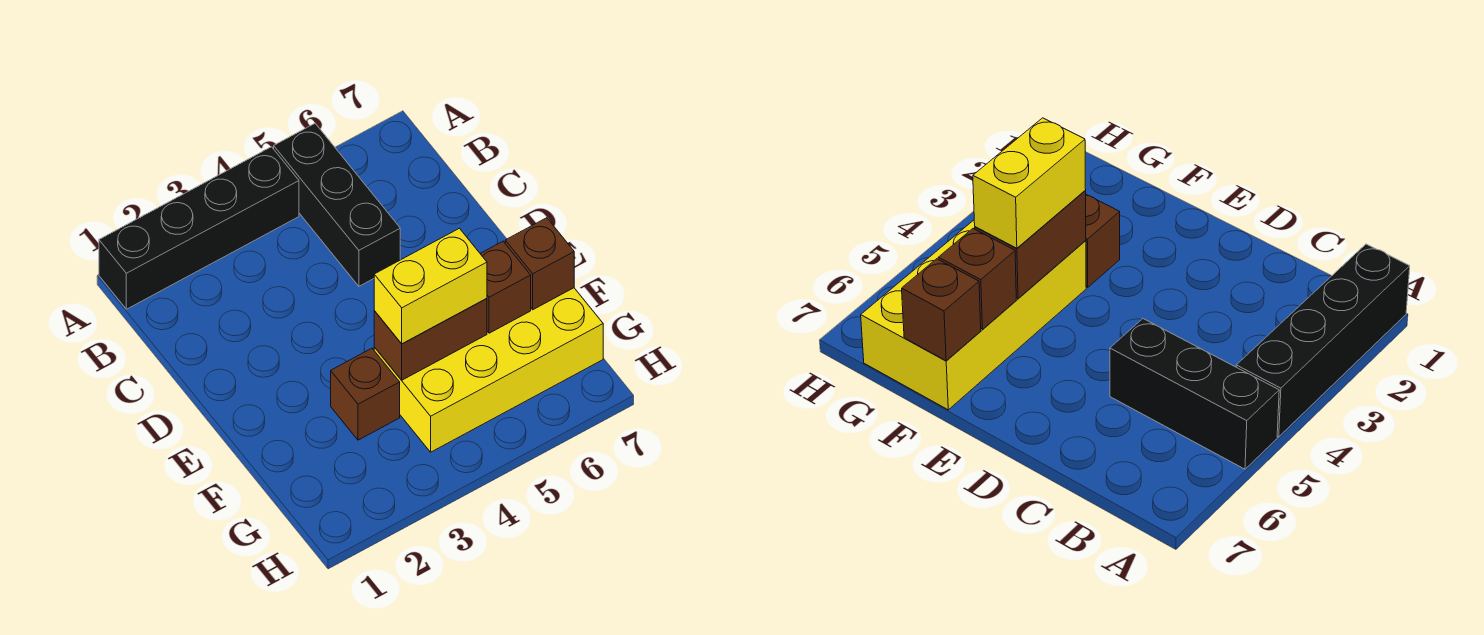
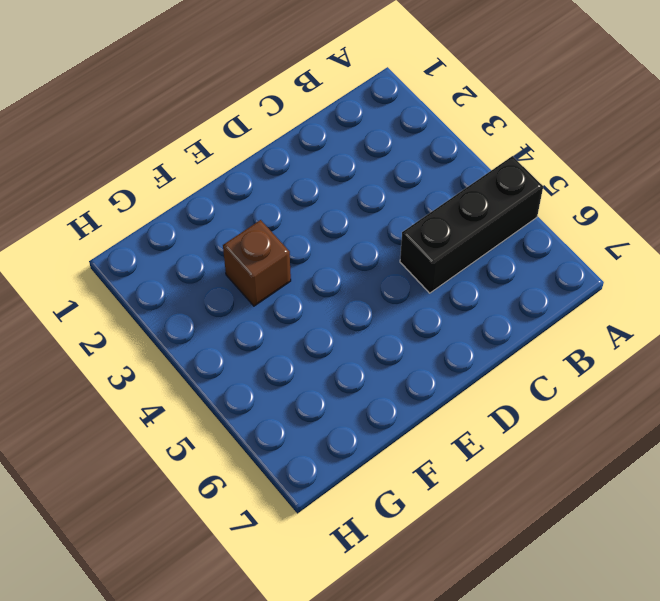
none -> black brick A1:A4 level 1
none -> yellow brick F4:G7 level 1

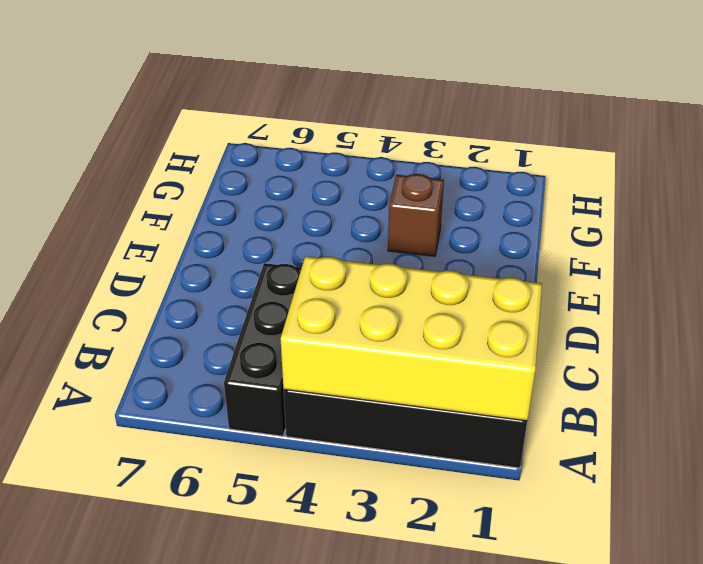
yellow brick A1:B4 level 2 -> yellow brick F4:G7 level 1
none -> brown brick F4:F5 level 2
none -> brown brick F6 level 2

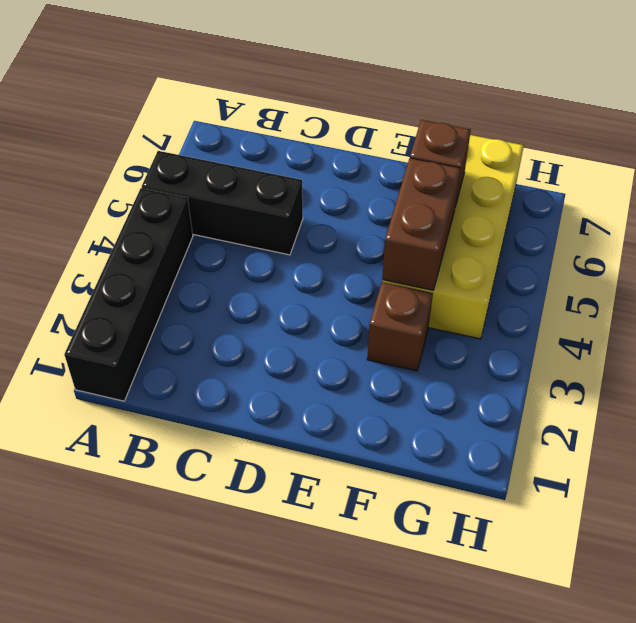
none -> brown brick F7 level 2
none -> yellow brick F4:F5 level 3

